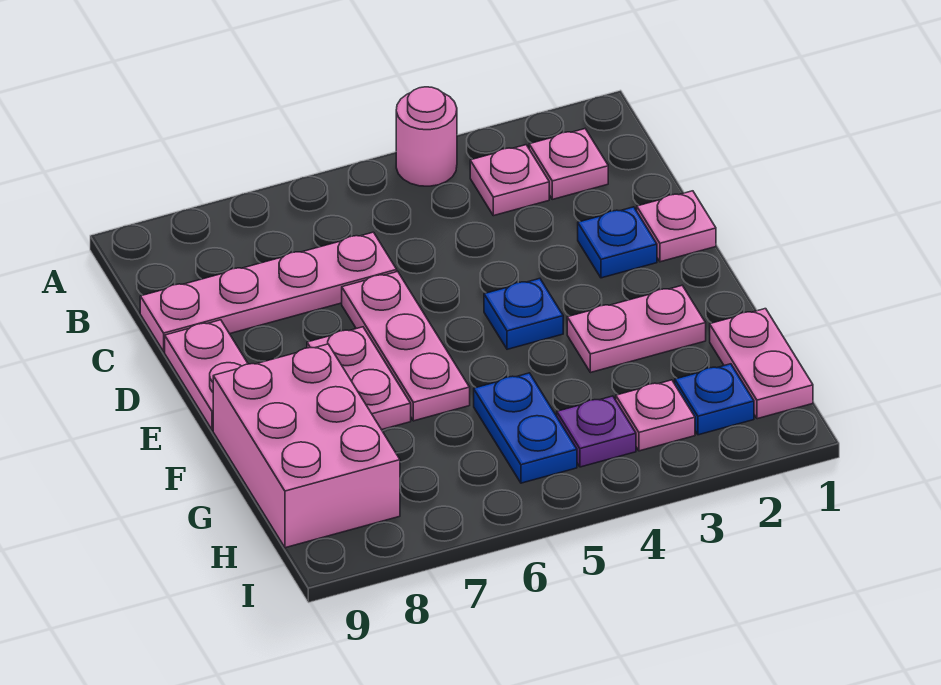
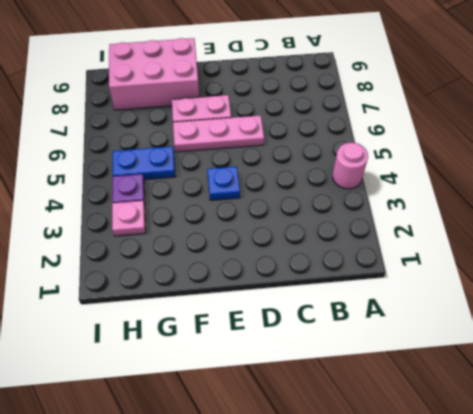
none -> pink plate B2 level 1
none -> pink plate B3 level 1
none -> pink plate C6:C9 level 1

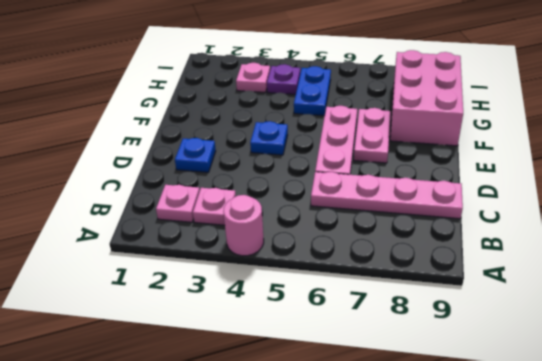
none -> pink plate D1 level 1
none -> pink plate D9:E9 level 1
none -> pink plate F2:F3 level 1

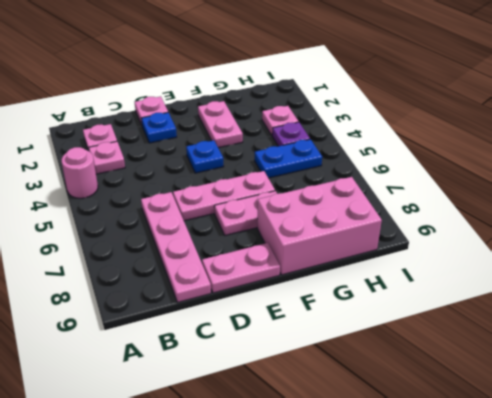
none -> pink plate G1:H1 level 1
none -> blue plate H2 level 1

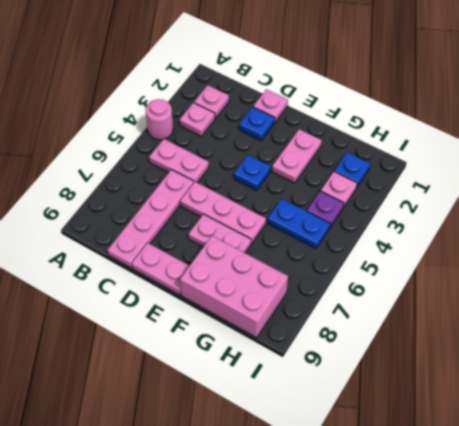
pink plate B5:C5 level 1 -> pink plate G1:H1 level 1

